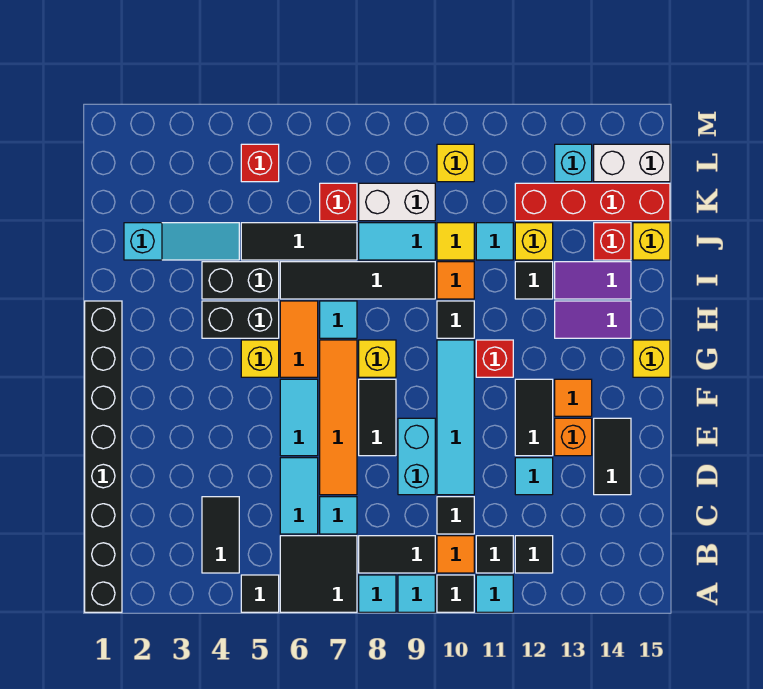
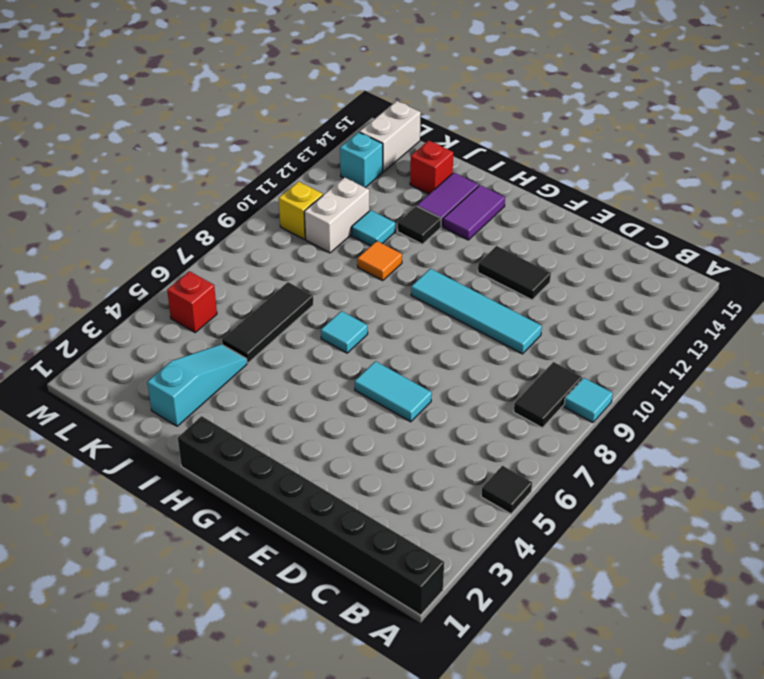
white brick K10:K11 level 1 -> white brick K8:K9 level 1
none -> black tile A6:B7 level 1
none -> cyan tile A8 level 1
none -> black tile A10 level 1
none -> cyan tile A11 level 1

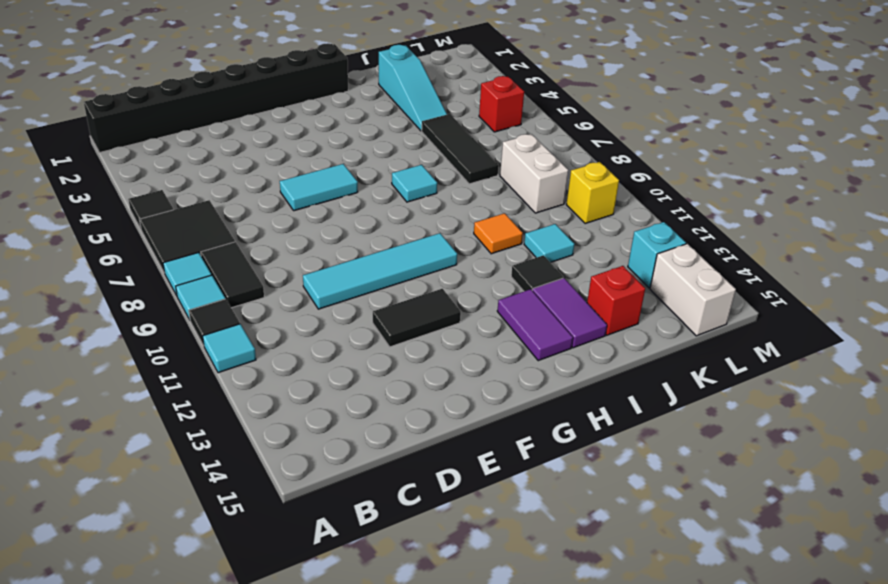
none -> black tile B4:C4 level 1
none -> orange tile B10 level 1
none -> black tile B11 level 1
none -> black tile B12 level 1

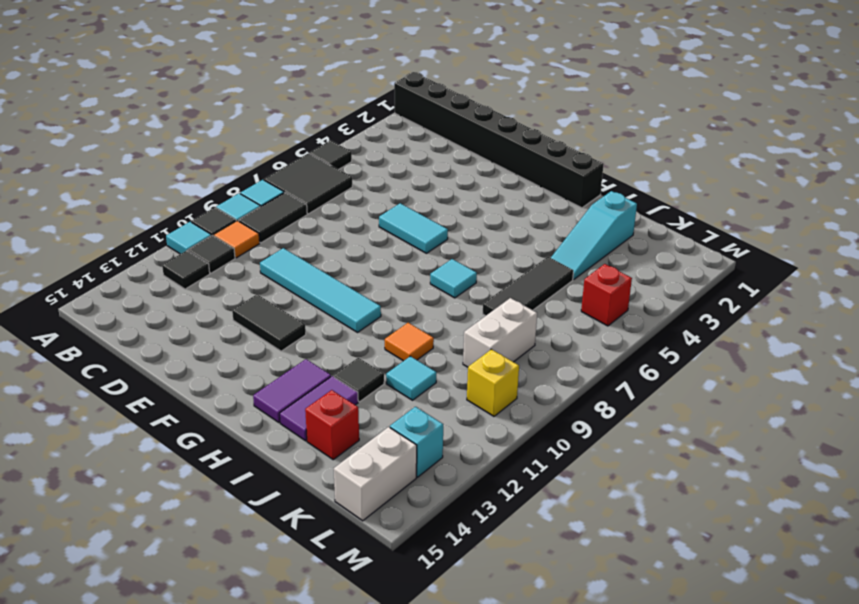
none -> black tile B4:C4 level 1
none -> cyan tile C6:D6 level 1
none -> cyan tile C7 level 1
none -> black tile C10 level 1

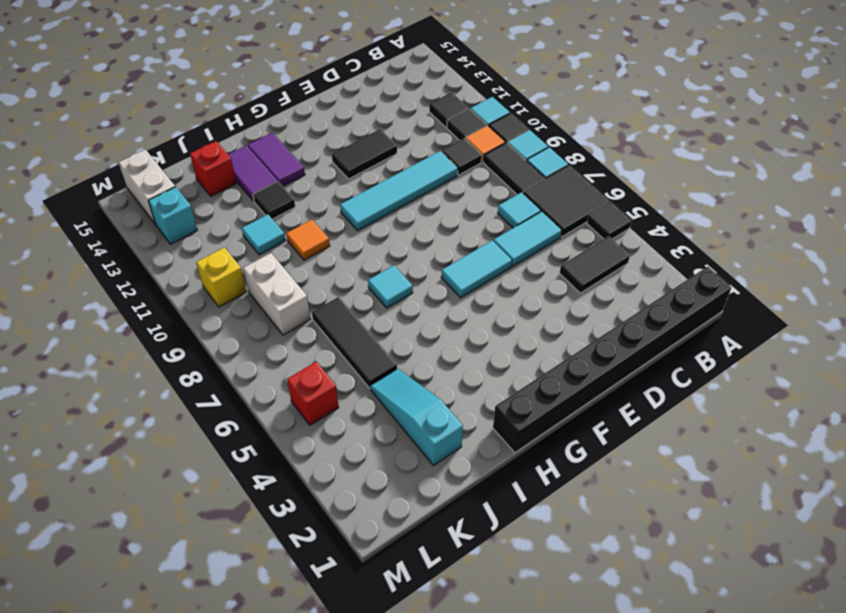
none -> orange tile D7:G7 level 1
none -> cyan brick D9:E9 level 1
none -> cyan tile D12 level 1
none -> black tile D14:E14 level 1

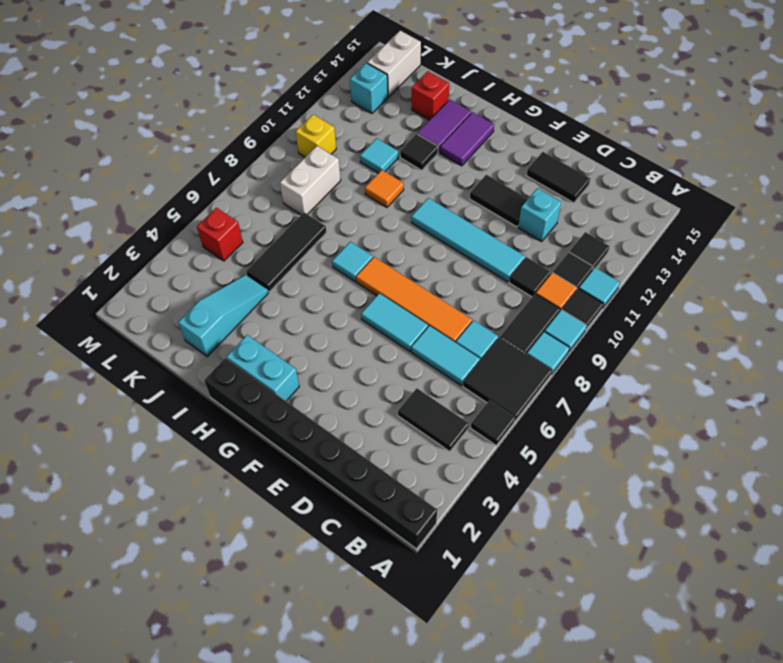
cyan brick D12 level 1 -> cyan tile D12 level 1
cyan brick G2:H2 level 1 -> cyan brick D9:E9 level 1
none -> black tile E8:F8 level 1
none -> orange brick E13 level 1
none -> orange tile F13 level 1
none -> yellow brick G5 level 1

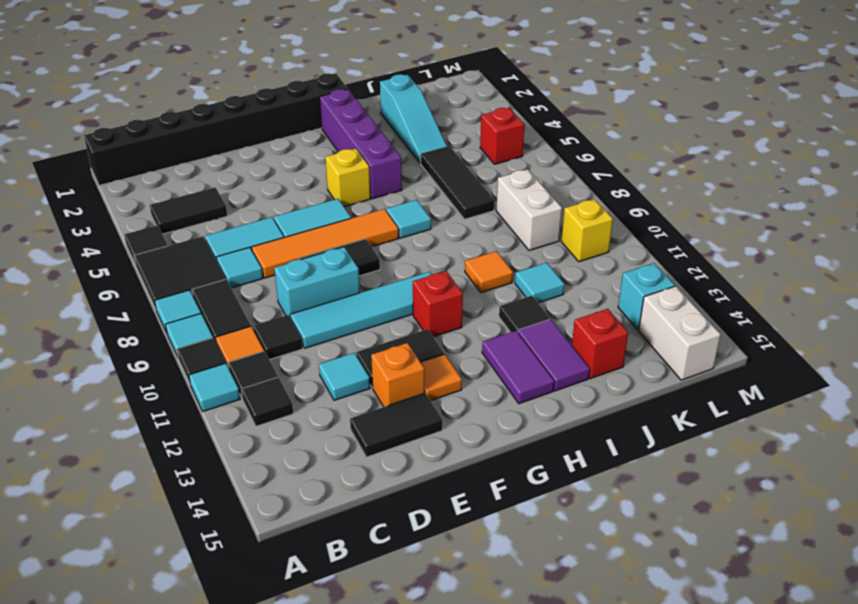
purple brick H2:H5 level 1 -> black brick H4:H5 level 1
none -> orange tile G6:H6 level 1
none -> yellow brick G8 level 1
none -> yellow brick G15 level 1
none -> black tile H10 level 1

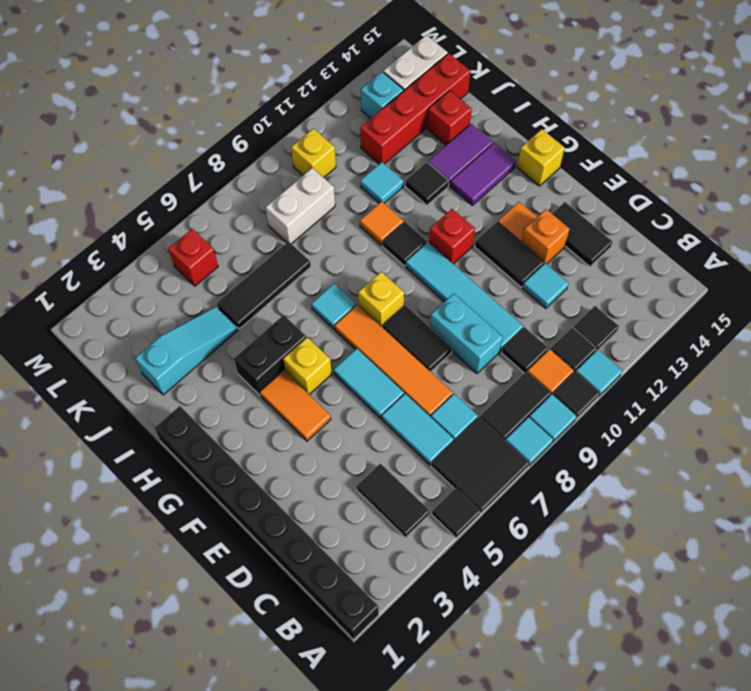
orange tile F4:G4 level 1 -> orange tile G6:H6 level 1
none -> black brick I4:I5 level 1
none -> black tile I6:I9 level 1
none -> cyan tile J8:J9 level 1
none -> yellow tile J10 level 1

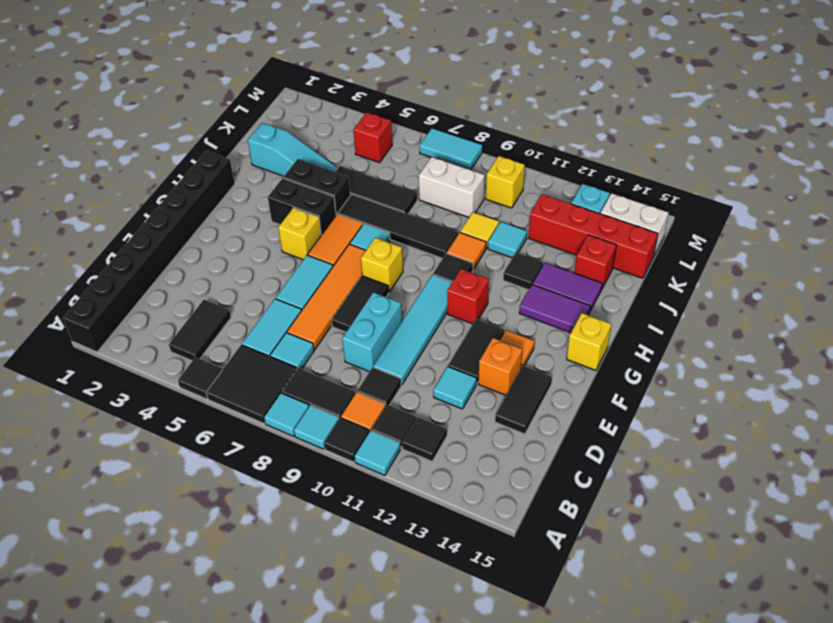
cyan tile M7:M8 level 1 -> cyan tile J8:J9 level 1
none -> yellow brick J12 level 1
none -> yellow brick J15 level 1
none -> red brick K7 level 1

